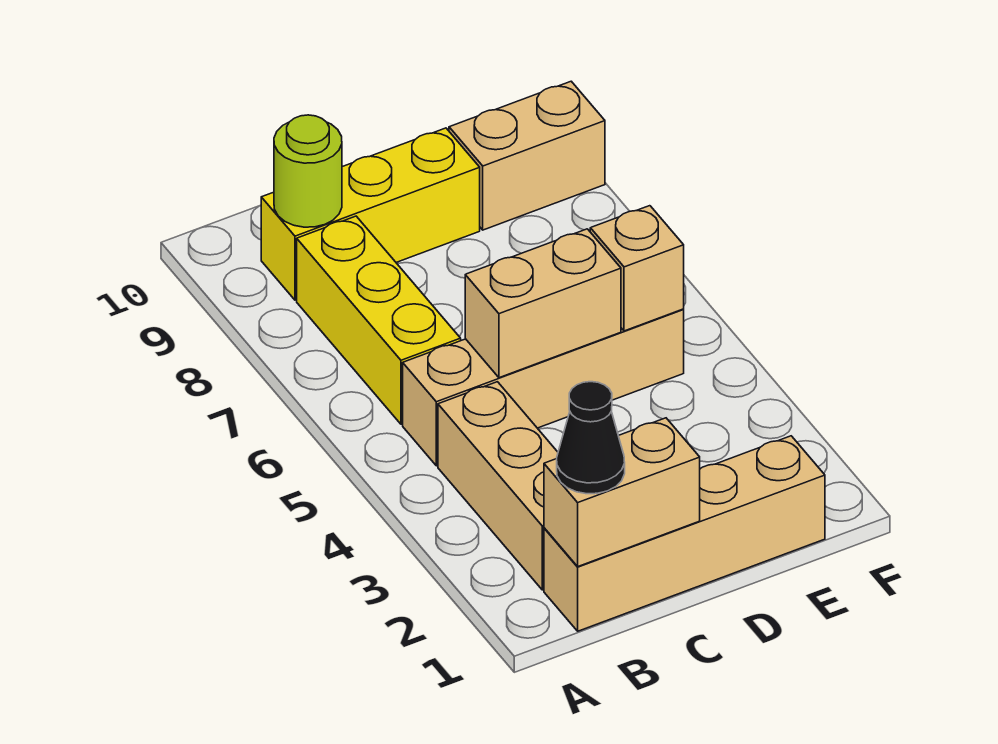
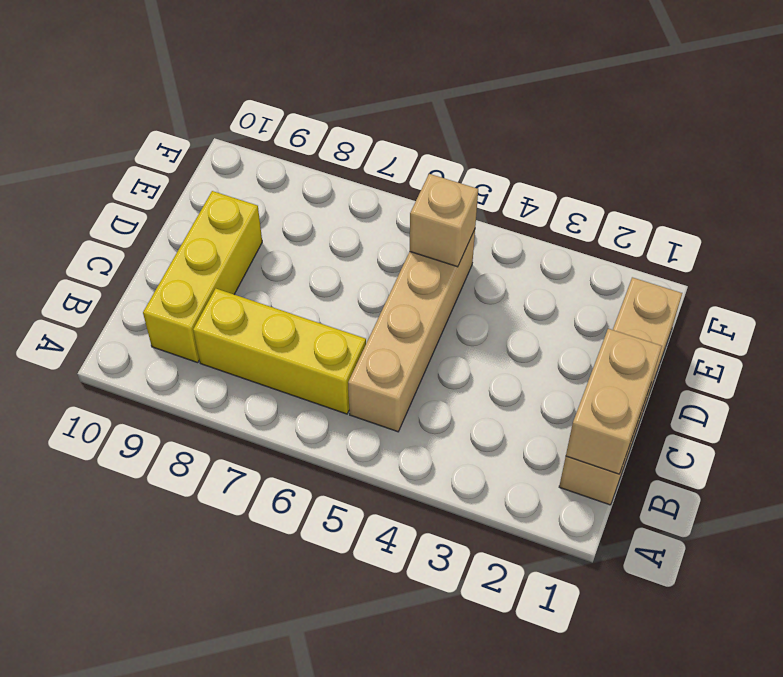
none -> tan brick B2:B4 level 1
none -> tan brick E9:F9 level 1

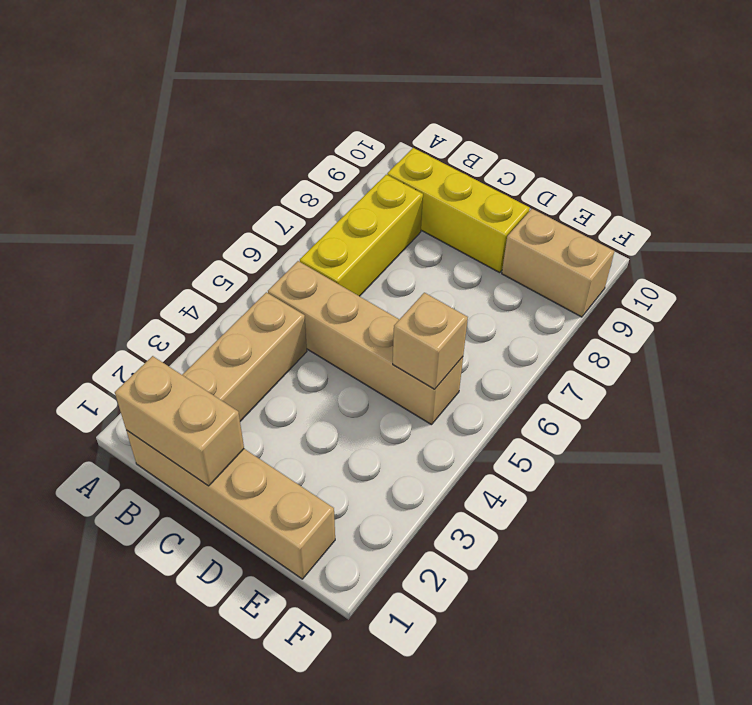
none -> lime round brick B9 level 2
none -> tan brick C5:D5 level 2

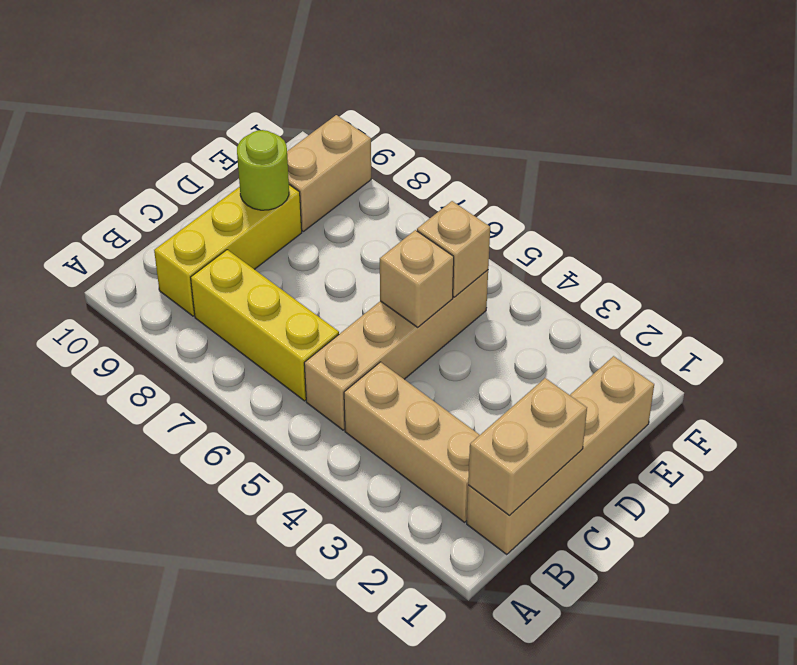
tan brick D5 level 2 -> tan brick C5:D5 level 2
lime round brick D9 level 2 -> lime round brick B9 level 2
none -> black cone B1 level 3

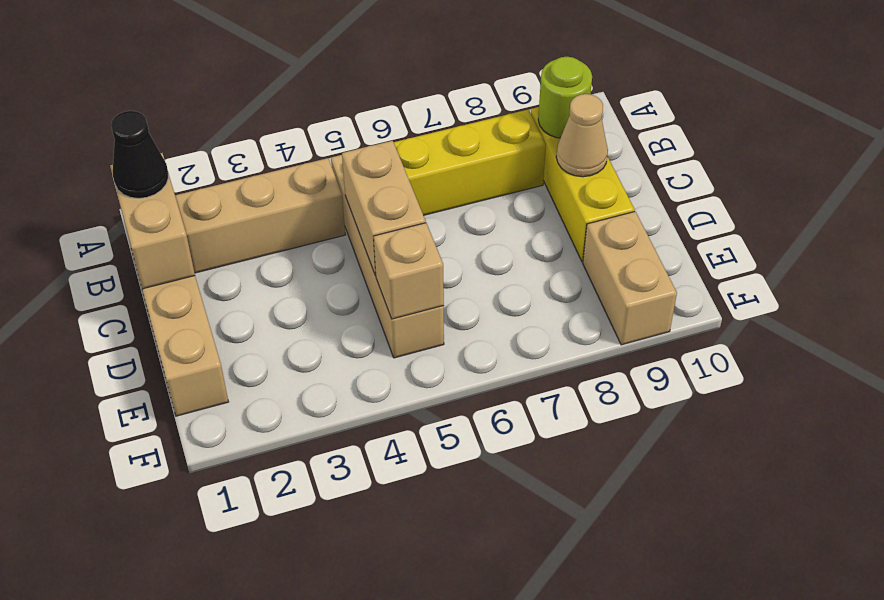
tan cone C9 level 2 -> none

